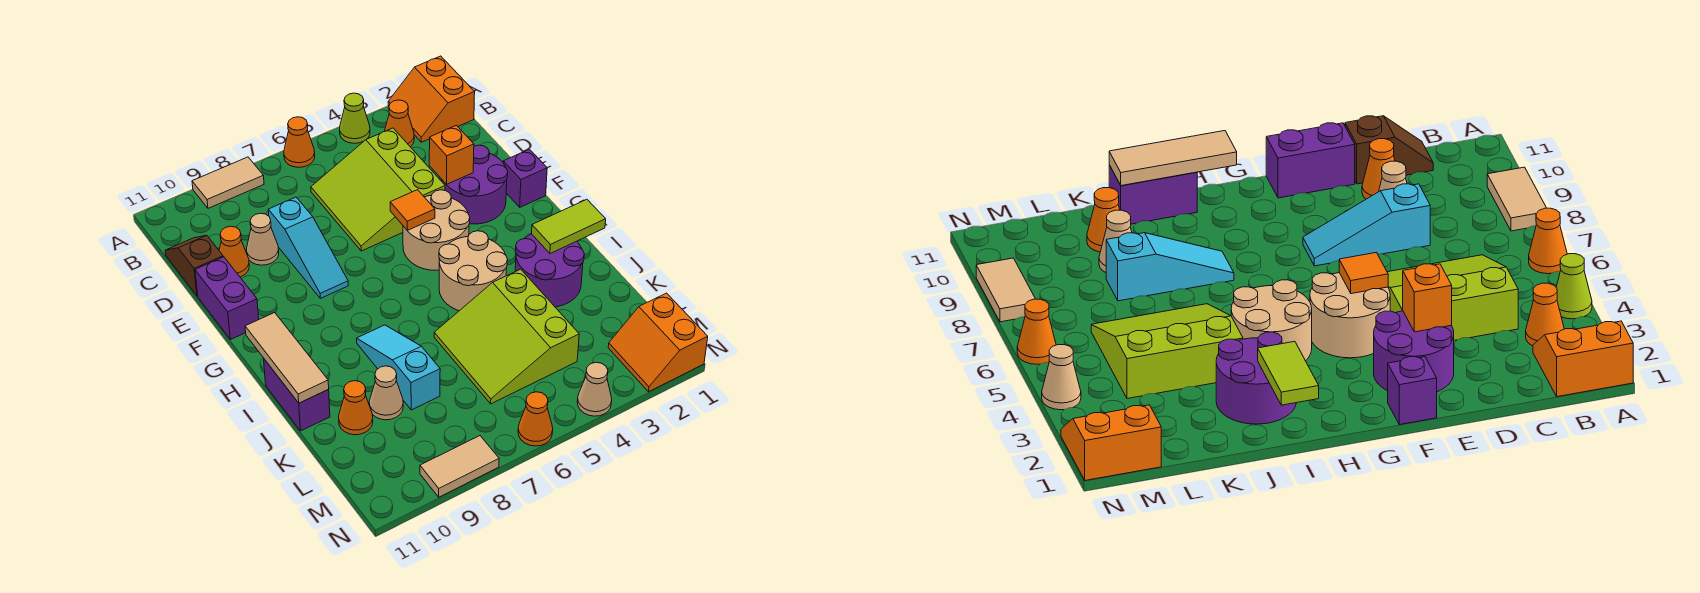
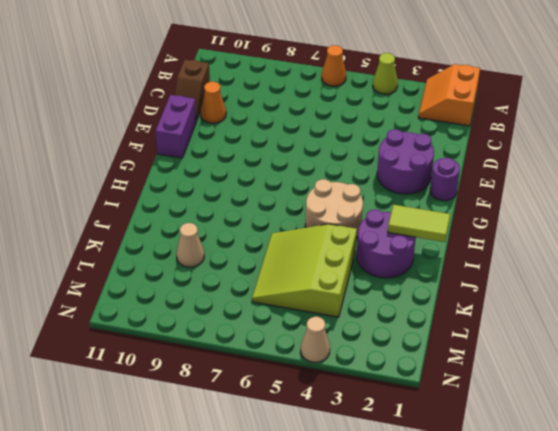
brown slope C11:D11 level 1 top C -> brown slope C11:D11 level 1 top D
purple round brick F1 level 1 -> purple brick F1 level 1
none -> tan tile A8:A9 level 1
none -> orange cone B3 level 1
none -> lime slope C4:E6 level 1 top 4

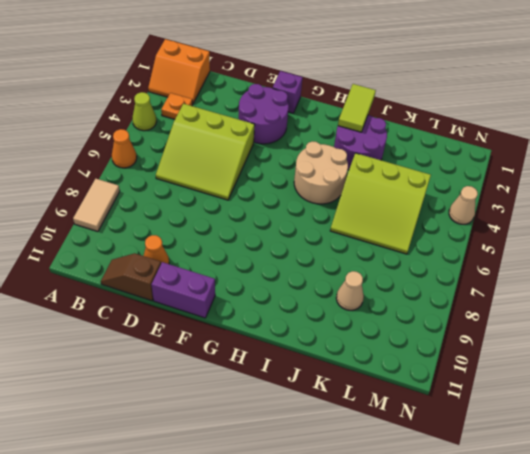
orange plate B3 level 1 -> orange cone B3 level 1
none -> cyan slope D8:F8 level 1 top D
none -> tan cone D9 level 1
none -> tan round brick F4:G5 level 1

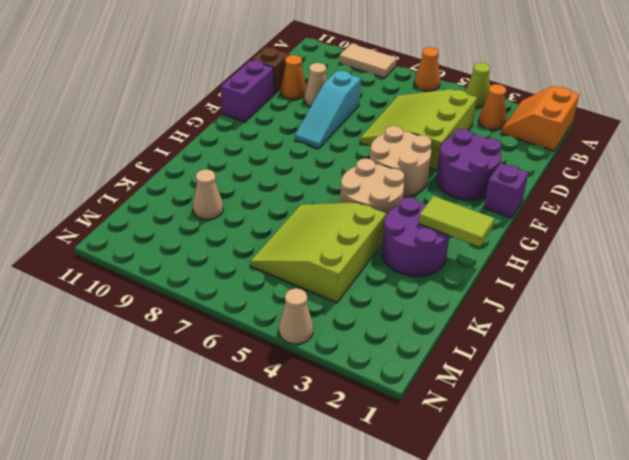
none -> cyan slope I8:K8 level 1 top K
none -> purple brick I11:J11 level 1
none -> orange cone K10 level 1

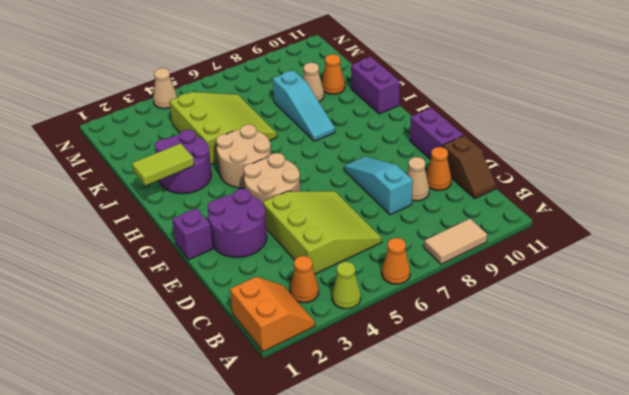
none -> orange slope M1:N2 level 1 top 1
none -> orange cone N6 level 1
none -> tan tile N8:N9 level 1

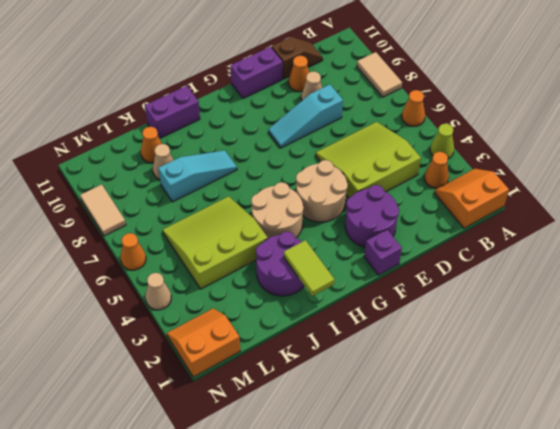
none -> orange brick E3 level 2
none -> orange tile F5 level 2
none -> tan tile H11:J11 level 2

